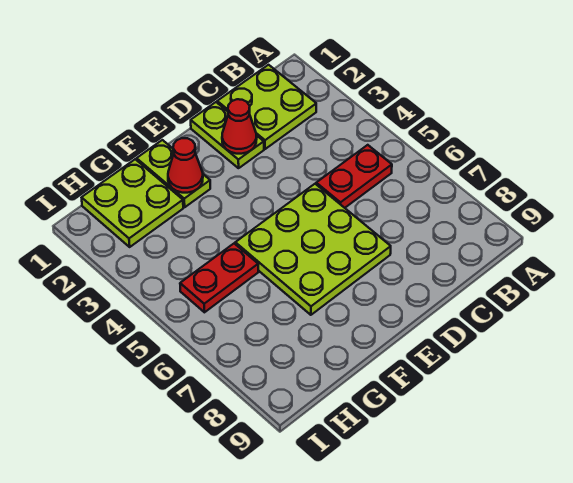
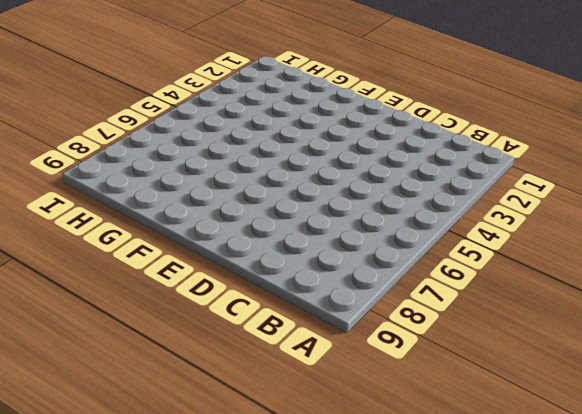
none -> lime plate B1:C2 level 1
none -> red plate B5:C5 level 1

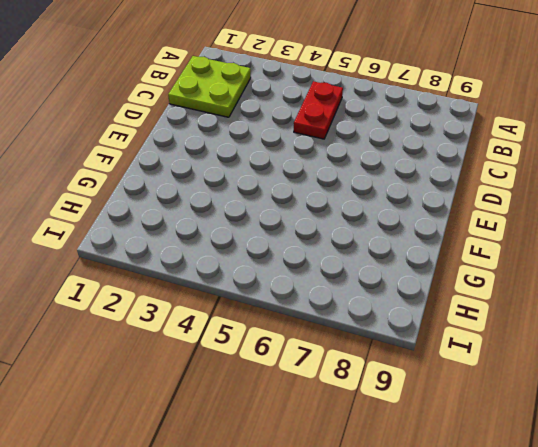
none -> lime plate D1:D2 level 1
none -> lime plate D5:F7 level 1

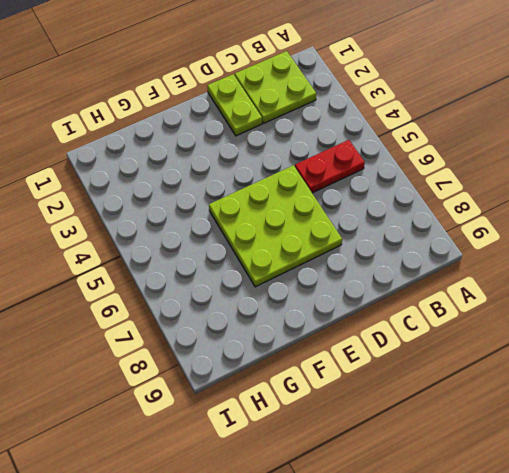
none -> lime plate F1:F2 level 1
none -> lime plate G1:H2 level 1

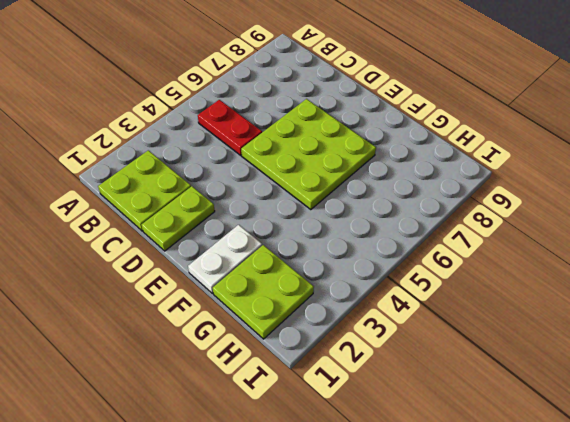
white plate F1:F2 level 1 -> lime plate F1:F2 level 1
none -> red plate G5:H5 level 1
none -> red cone D2 level 2

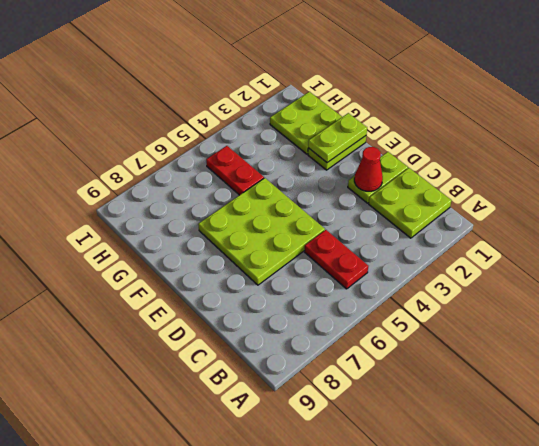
lime plate F1:F2 level 2 -> red cone F2 level 2

